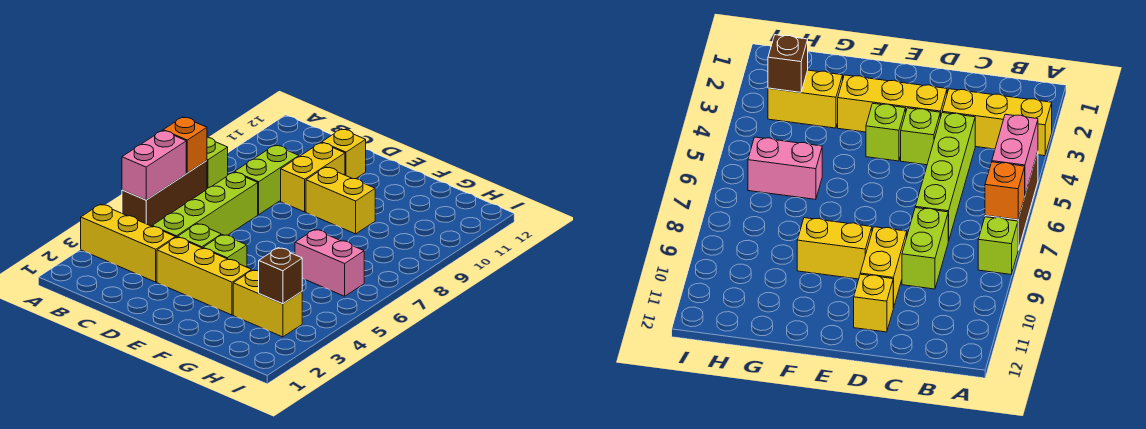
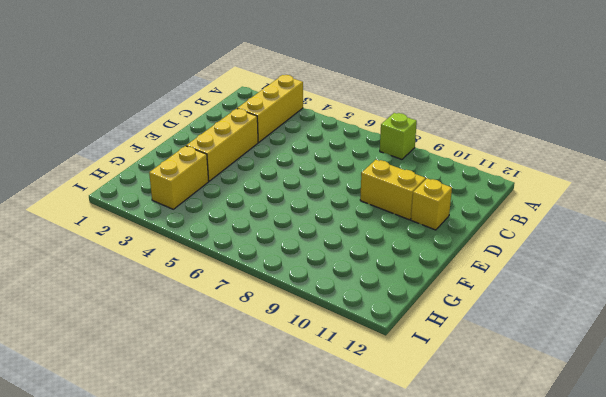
none -> brown brick A5:A7 level 1
none -> lime brick C4:C7 level 1
none -> lime brick C8:C9 level 1

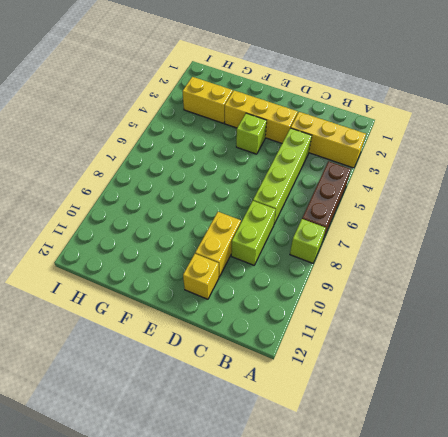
none -> lime brick D4 level 1
none -> yellow brick E9:F9 level 1
none -> pink brick G6:H6 level 1

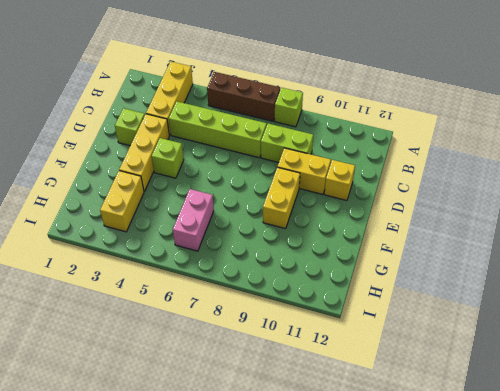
lime brick D2 level 1 -> lime brick D4 level 1
none -> pink brick A5:A6 level 2
none -> orange brick A7 level 2
none -> brown brick H3 level 2

